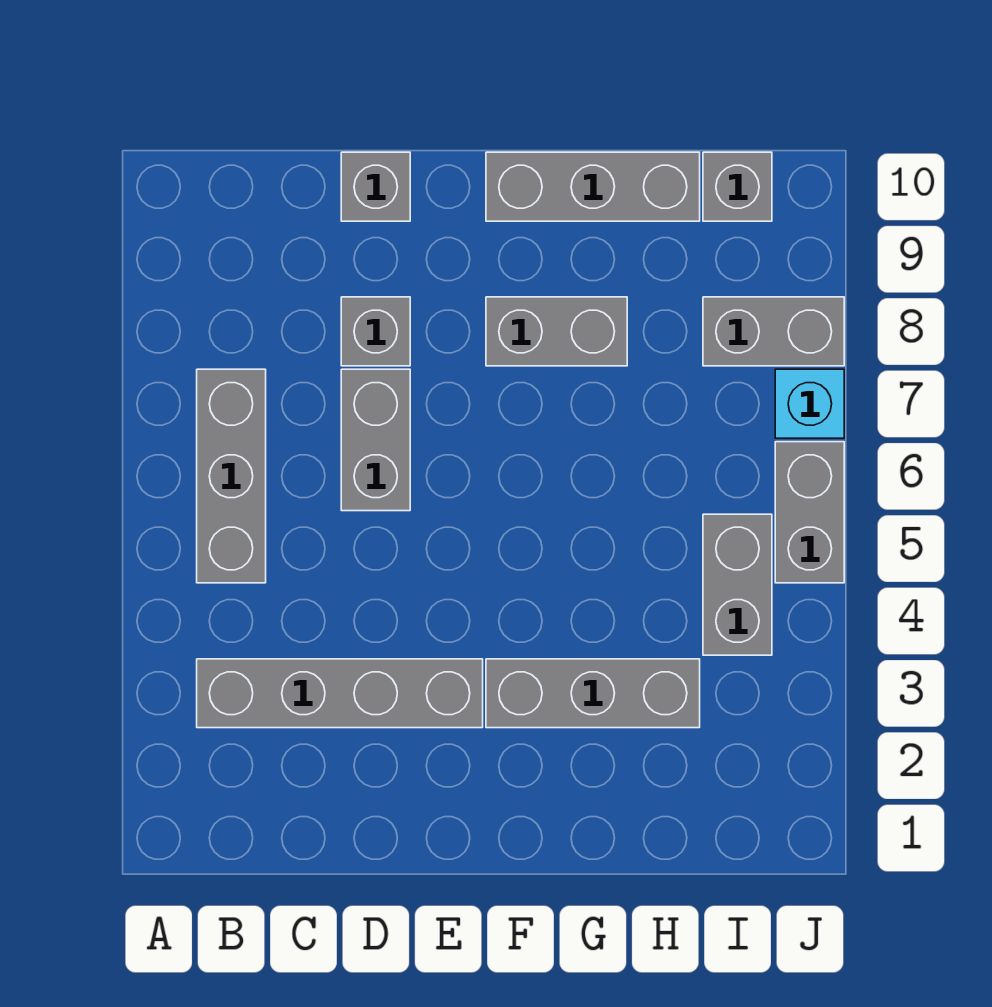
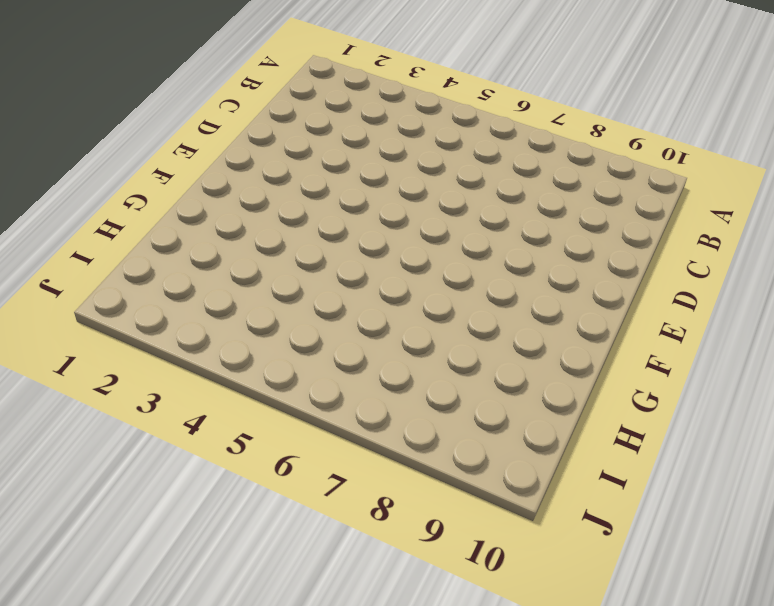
none -> grey brick B3:E3 level 1
none -> grey brick B5:B7 level 1
none -> grey brick D6:D7 level 1

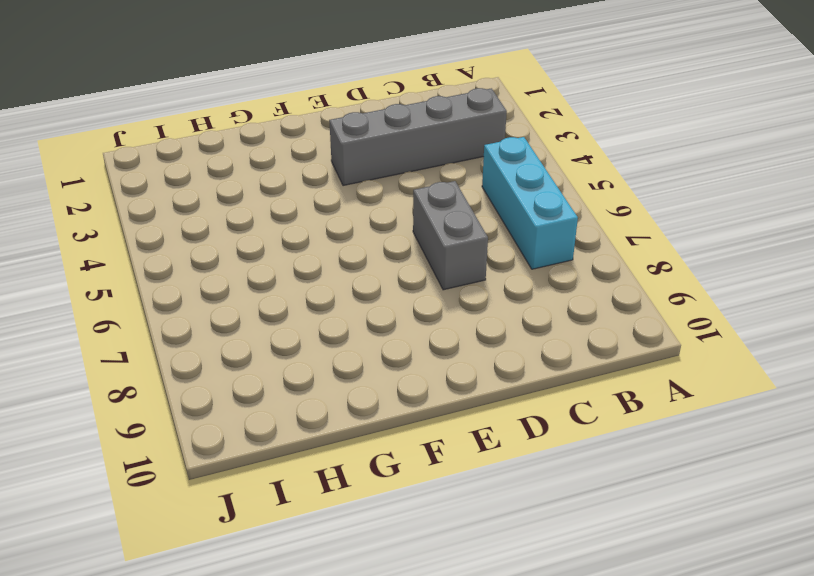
cyan brick B5:B7 level 1 -> grey brick B5:B7 level 1
none -> grey brick D8 level 1
none -> grey brick D10 level 1
none -> grey brick F3:H3 level 1

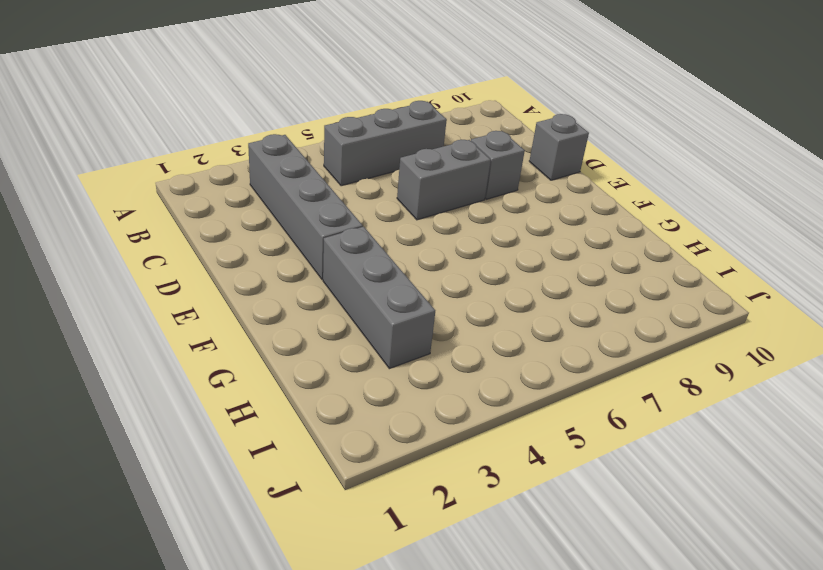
none -> grey brick F8:G8 level 1
none -> grey brick F10:H10 level 1
none -> grey brick I4:I5 level 1

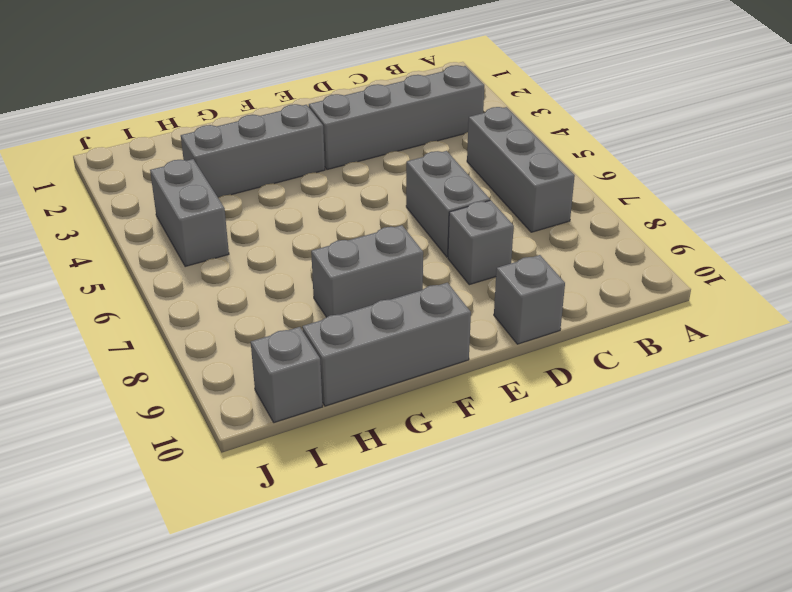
none -> grey brick I8:J8 level 1
none -> grey brick J5:J6 level 1
none -> cyan brick J7 level 1

